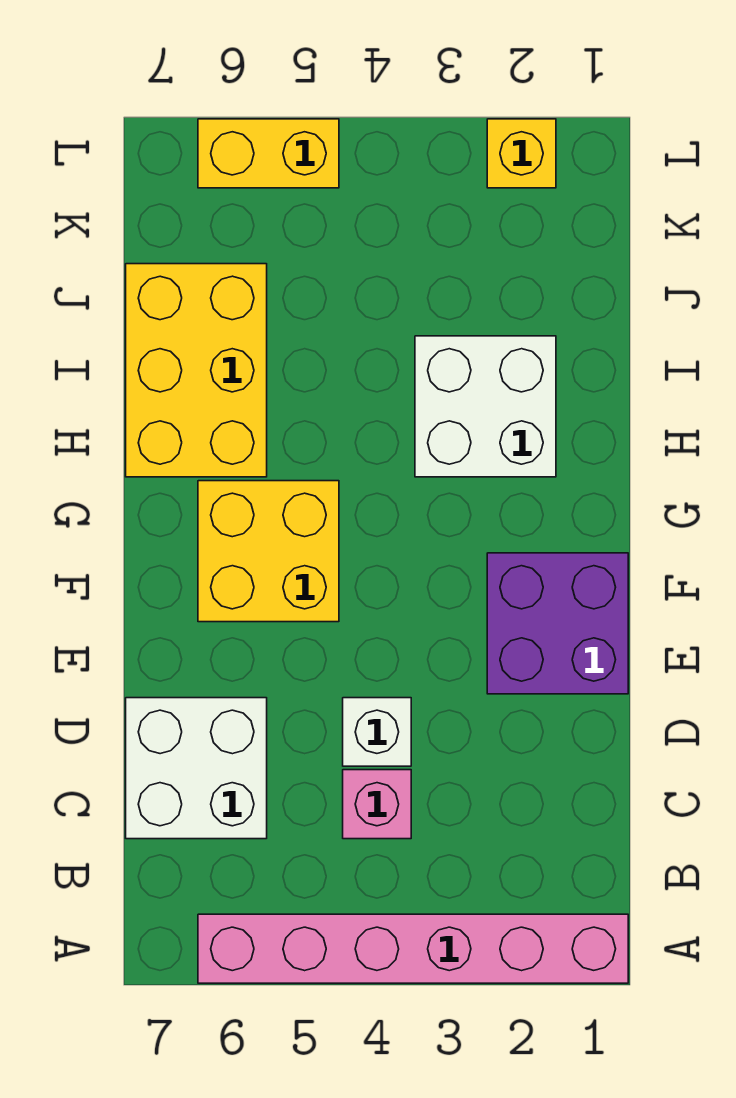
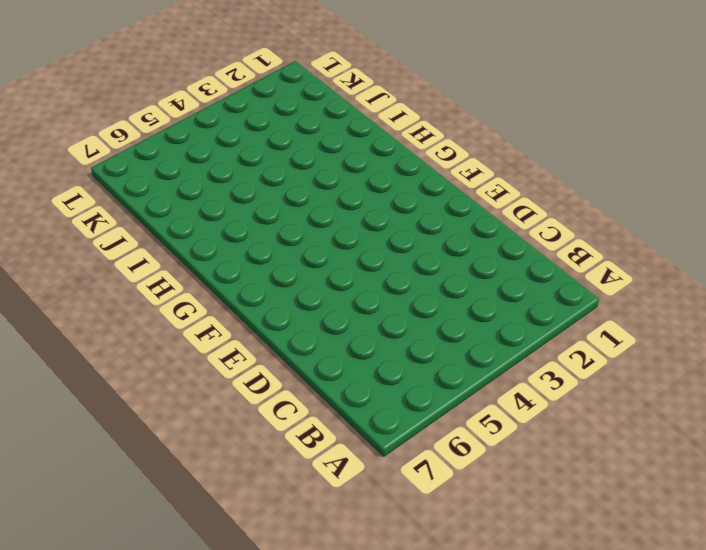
none -> pink brick A1:A6 level 1
none -> pink brick C4 level 1

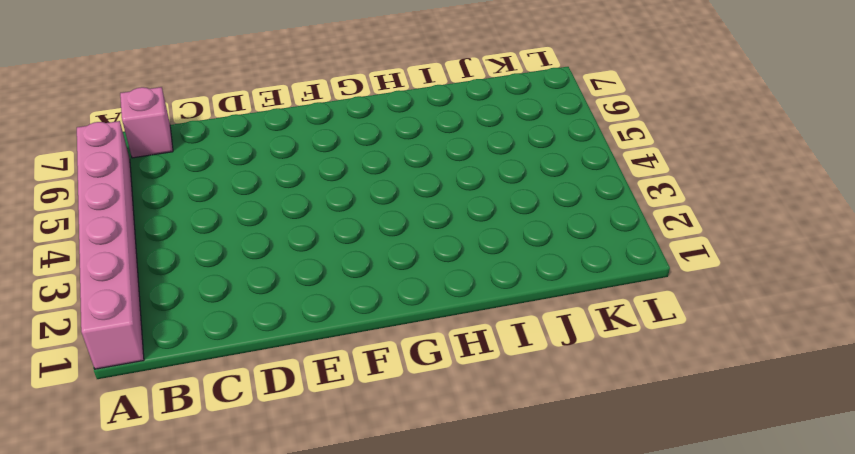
pink brick B7 level 1 -> pink brick C4 level 1
none -> white brick C6:D7 level 1
none -> white brick D4 level 1

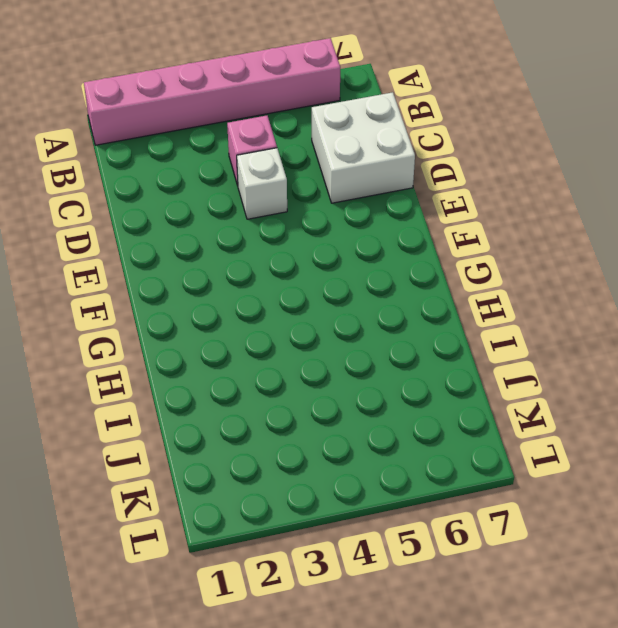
none -> purple brick E1:F2 level 1
none -> yellow brick F5:G6 level 1

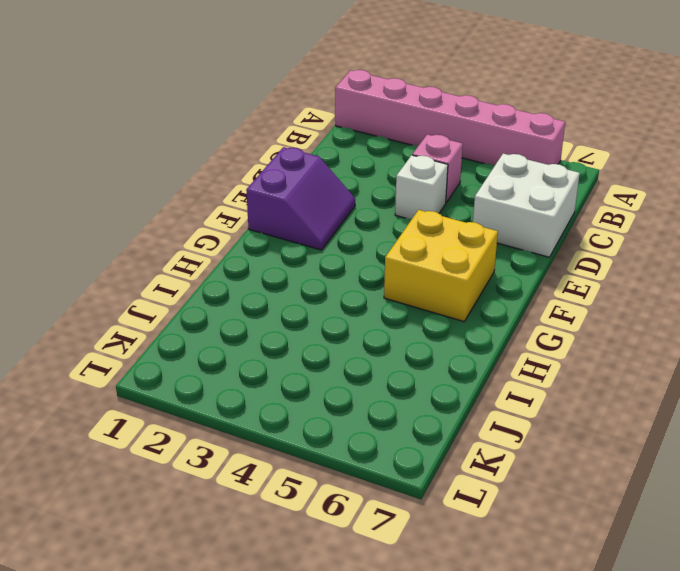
purple slope E1:F2 level 1 top 1 -> purple brick E1:F2 level 1
none -> white brick H2:I3 level 1
none -> yellow brick H6:J7 level 1

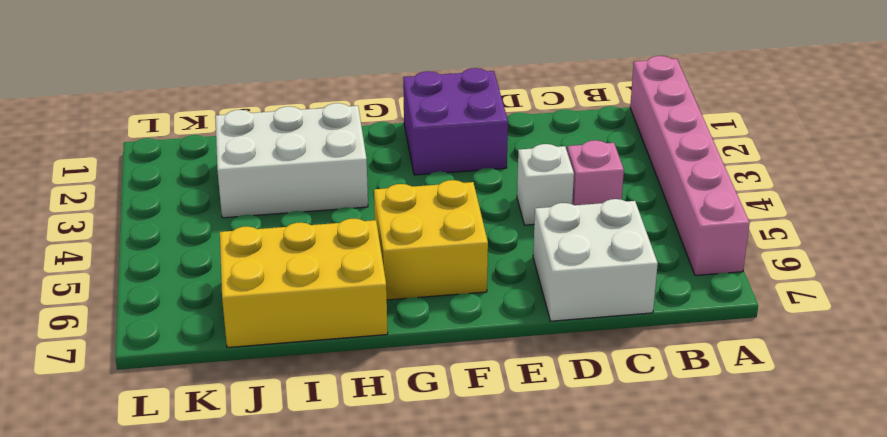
white brick H2:J3 level 1 -> white brick H2:I3 level 1
none -> yellow brick L2 level 1
none -> yellow brick L5:L6 level 1

